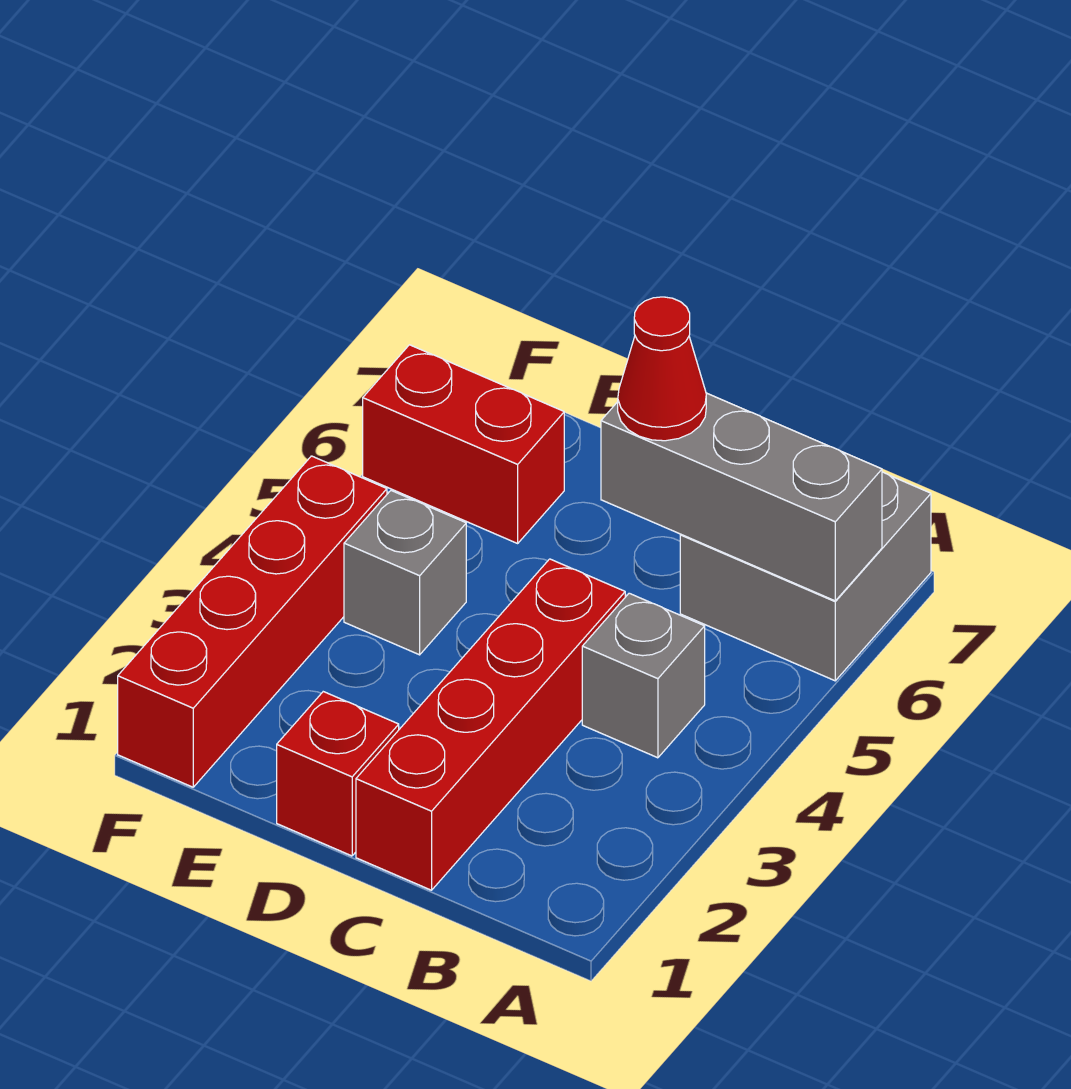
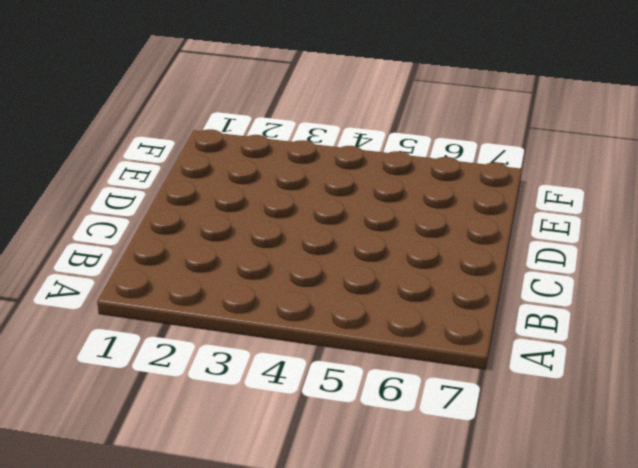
none -> grey brick A6:B7 level 1
none -> grey brick B4 level 1

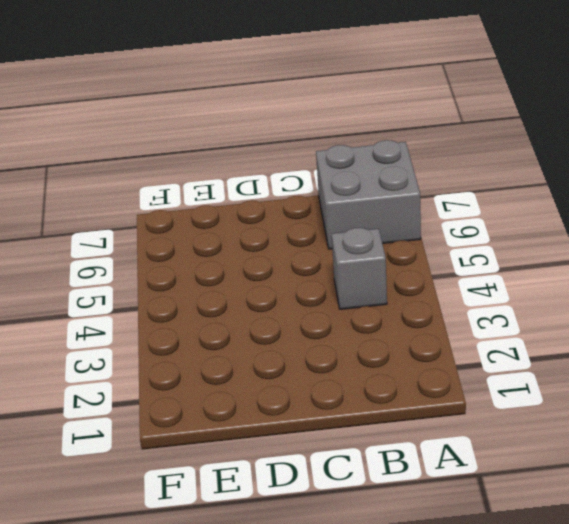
none -> red brick C1:C4 level 1
none -> red brick D1 level 1

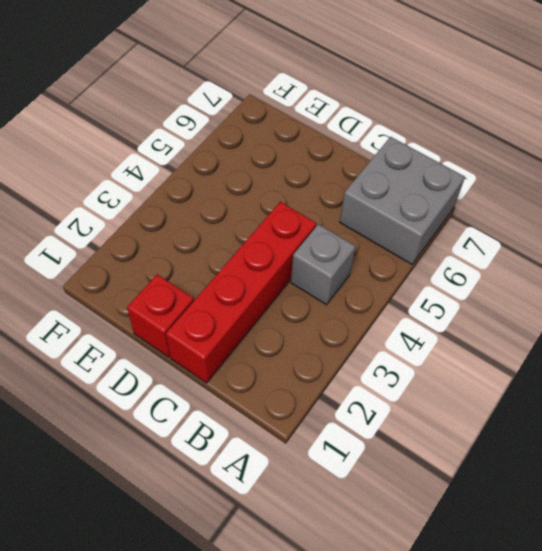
none -> grey brick E4 level 1
none -> red brick E6:F6 level 1

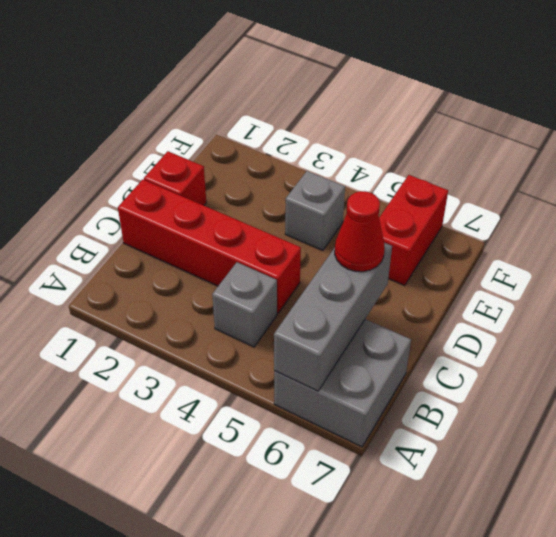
none -> red brick F1:F4 level 1

